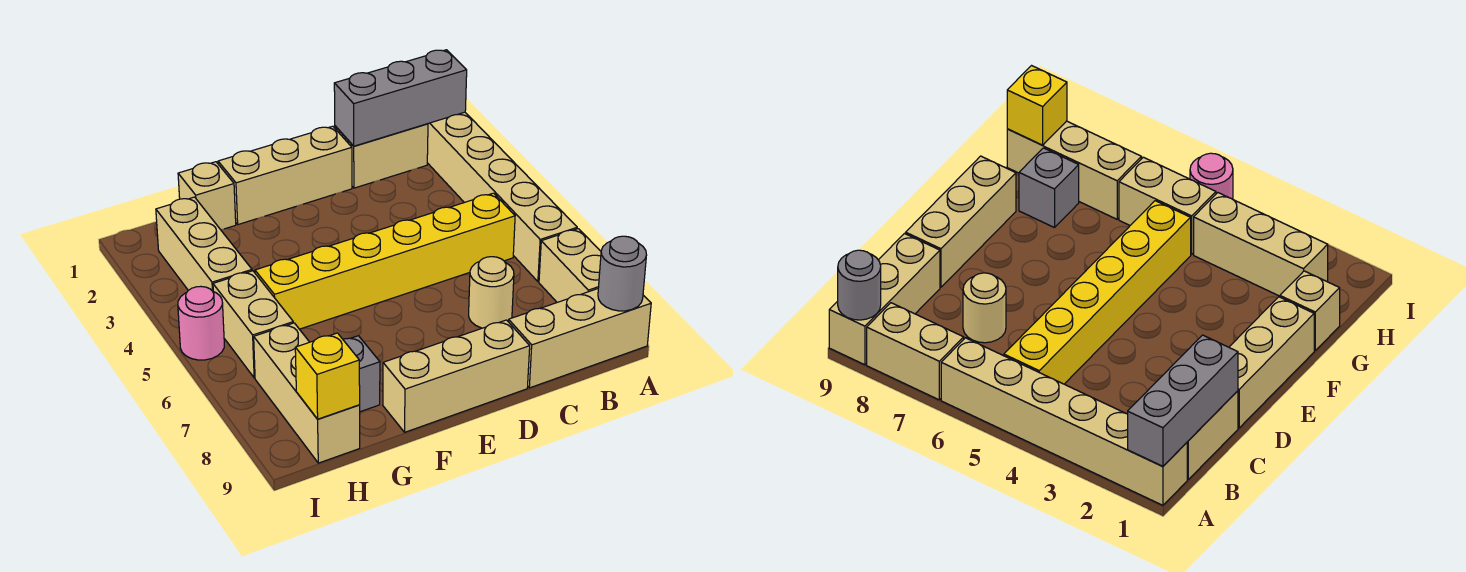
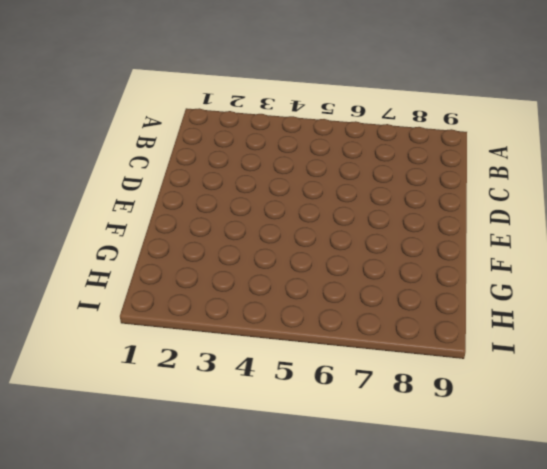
none -> tan brick A1:A6 level 1
none -> tan brick A7:A8 level 1
none -> tan brick A9:C9 level 1

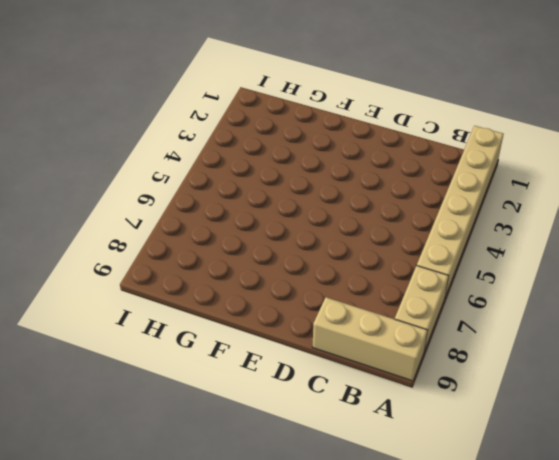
none -> tan brick B1:C1 level 1
none -> yellow brick B5:G5 level 1
none -> tan round brick C7 level 1

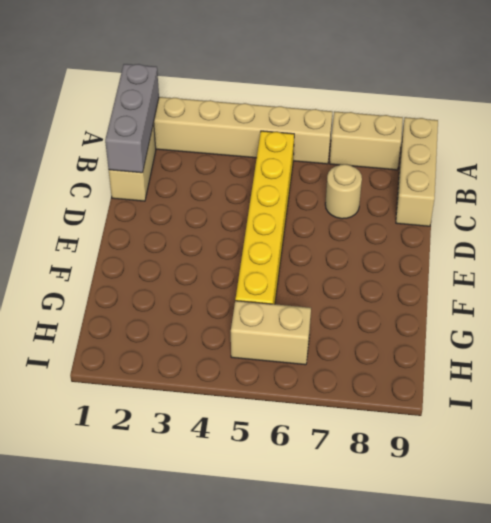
none -> tan brick D1:F1 level 1
none -> tan brick D9:F9 level 1
none -> tan brick G1 level 1

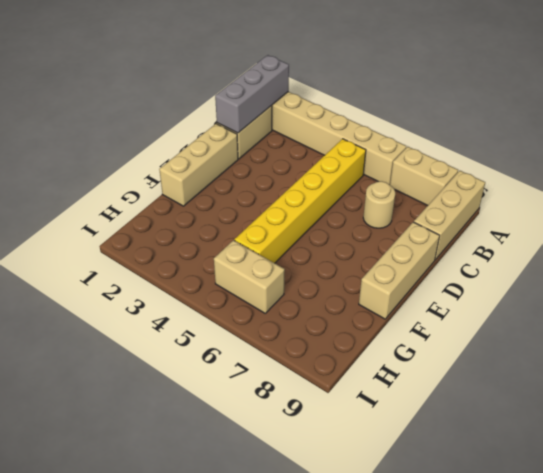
none -> tan brick G1 level 1
none -> grey brick G8 level 1
none -> tan brick H2:H4 level 1

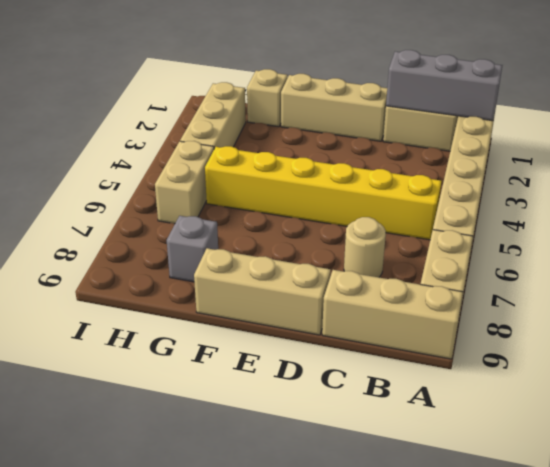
none -> tan brick H7:H9 level 1
none -> pink round brick I5 level 1
none -> grey round brick A9 level 2

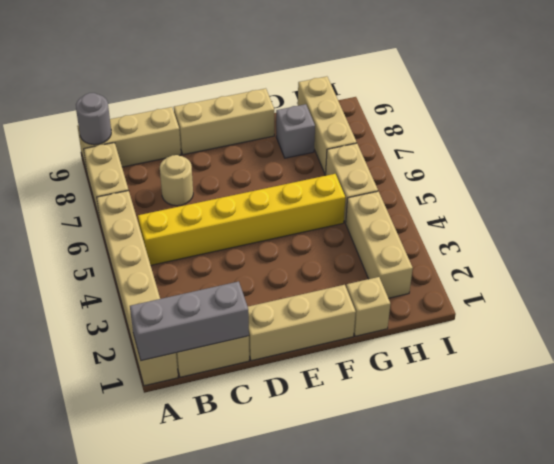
none -> pink round brick I5 level 1
none -> yellow brick H9 level 2

